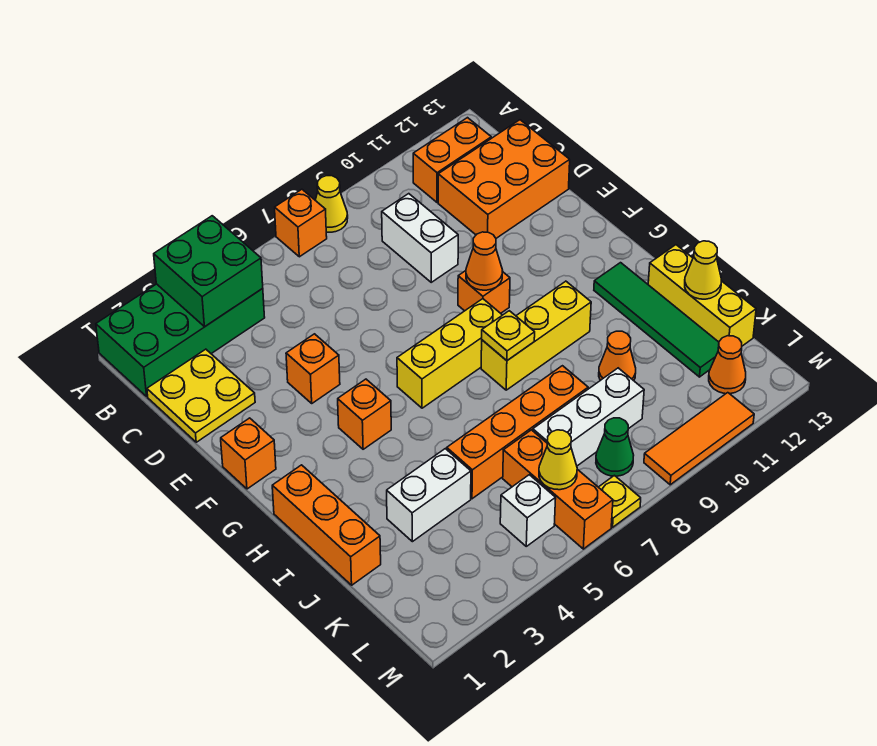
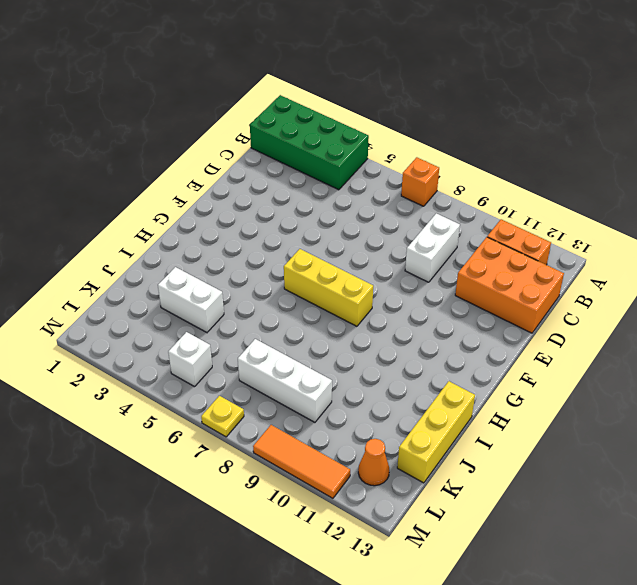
none -> yellow cone A8 level 1
none -> yellow plate C1:D2 level 1
none -> orange brick E4 level 1
none -> orange brick F1 level 1

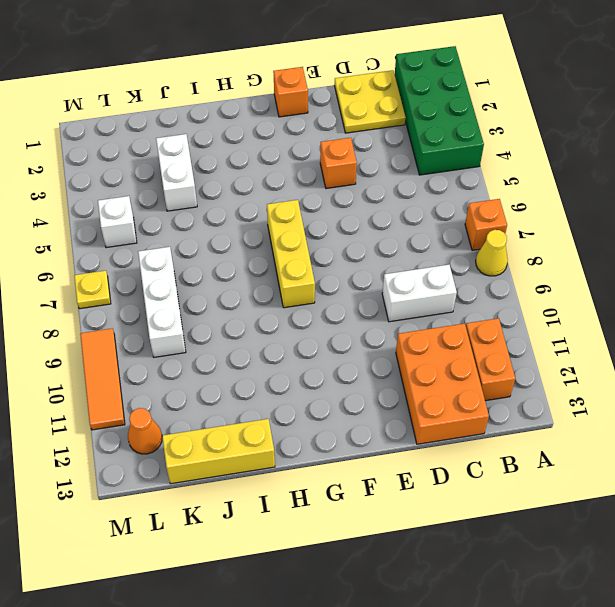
none -> orange brick F9 level 1
none -> orange brick G4 level 1
none -> orange brick H1:J1 level 1
none -> yellow brick H8:H10 level 1

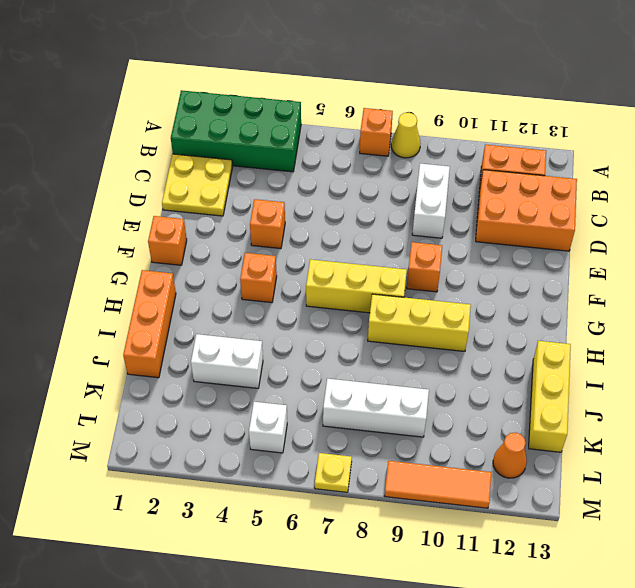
none -> green tile H12:K12 level 1
none -> orange brick J5:J8 level 1
none -> orange cone J10 level 1
none -> orange brick K6:M6 level 1

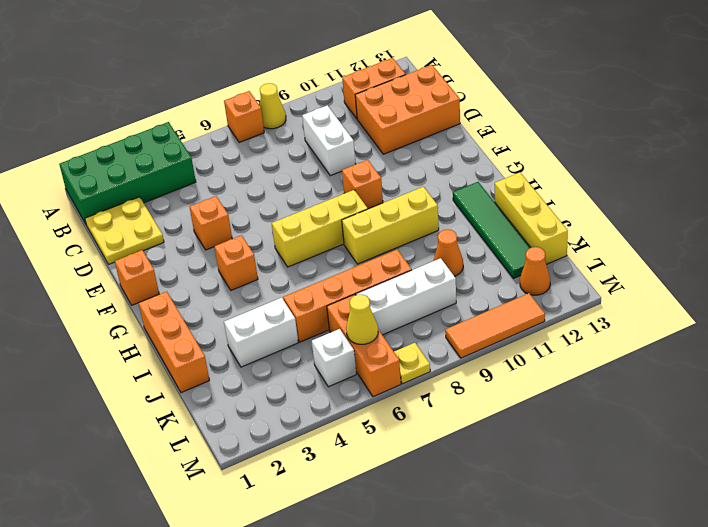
none -> green cone L8 level 1
none -> green brick A3:B4 level 2
none -> orange cone F9 level 2
none -> yellow plate H8 level 2

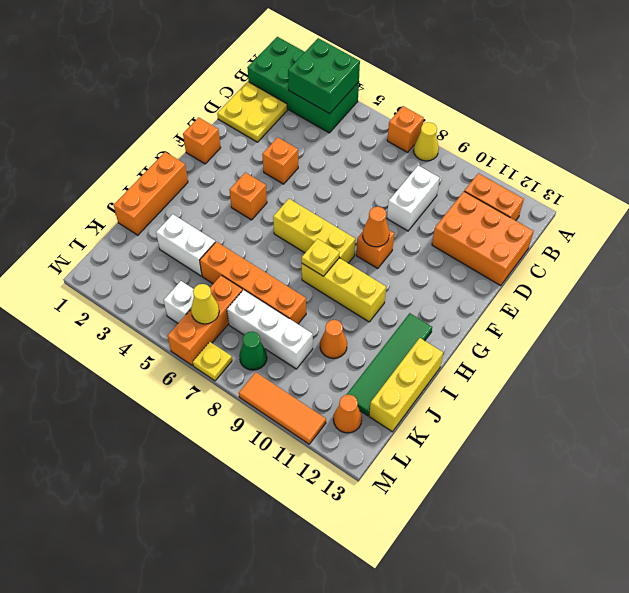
none -> yellow cone J13 level 2

